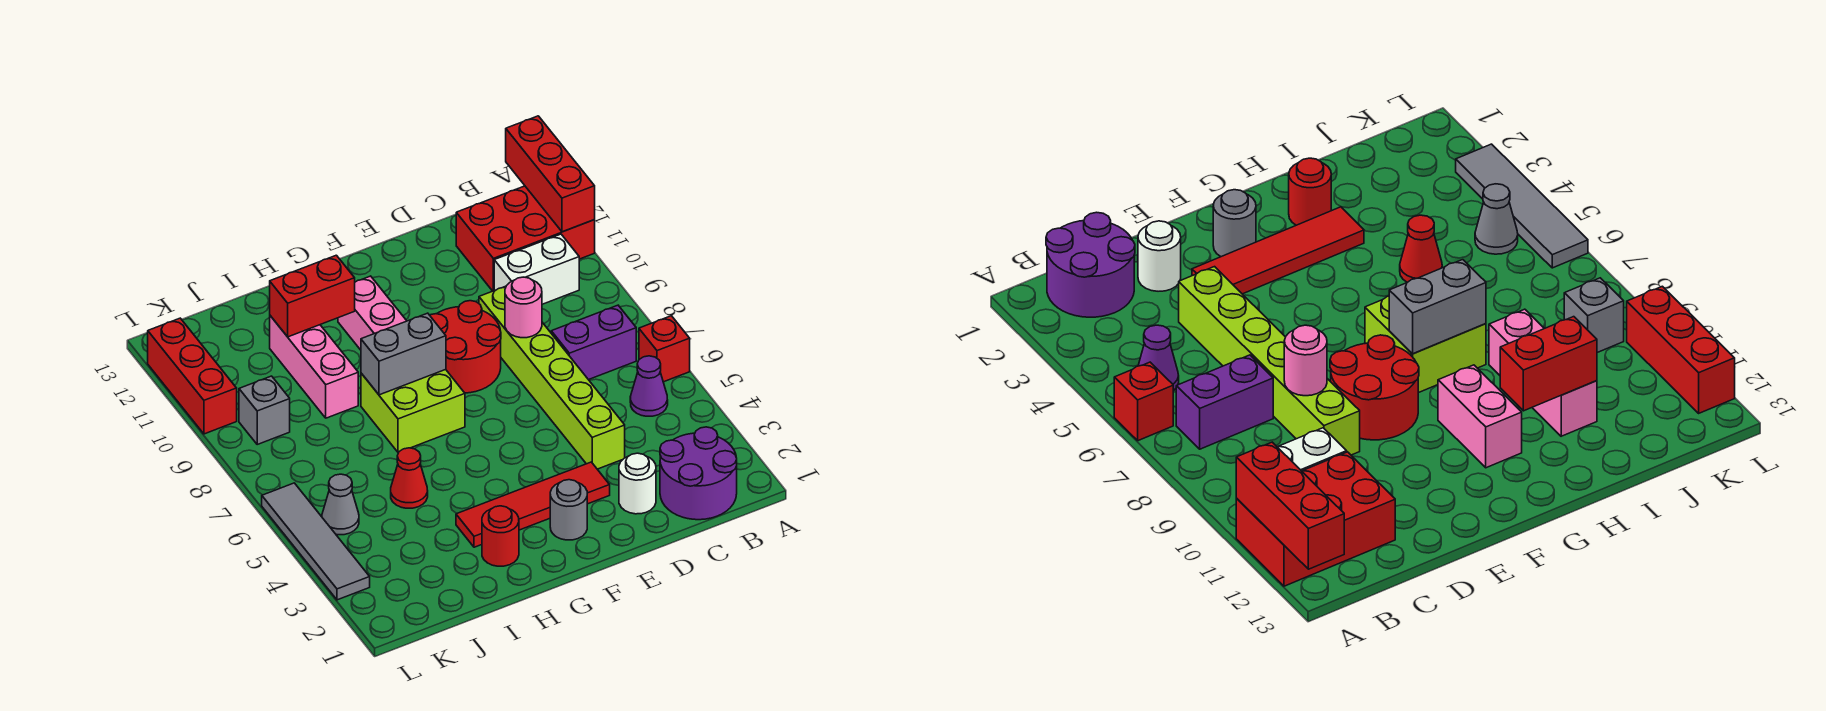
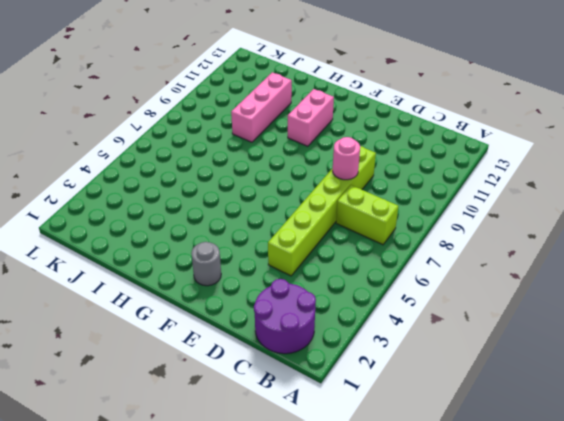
lime brick B7:C7 level 1 -> purple brick B7:C7 level 1
none -> red brick A6 level 1
none -> red brick A11:C12 level 1
none -> purple cone B5 level 1

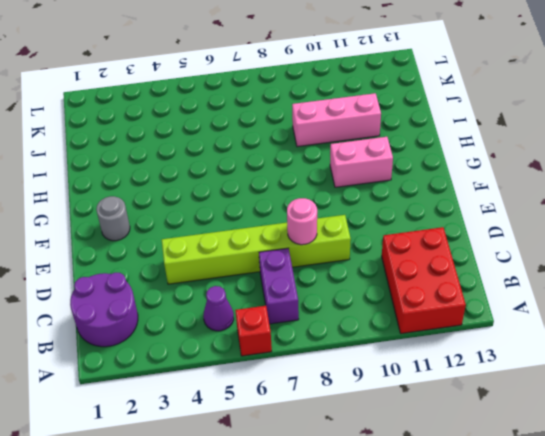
none -> white brick B10:C10 level 1
none -> white round brick D2 level 1
none -> red tile E3:H3 level 1

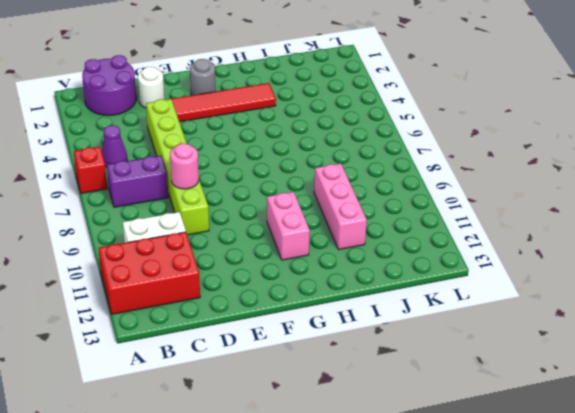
none -> red round brick E8:F9 level 1
none -> lime brick G7:H8 level 1
none -> red round brick H2 level 1

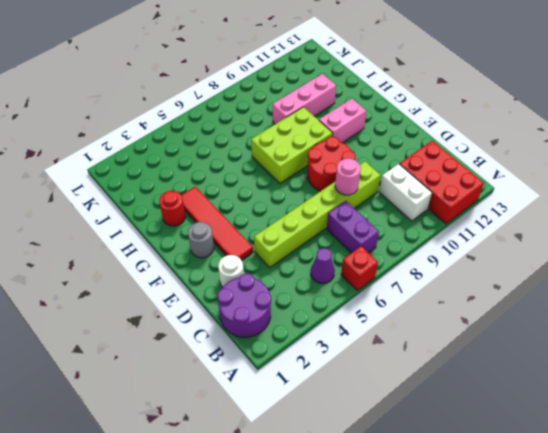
lime brick G7:H9 level 1 -> lime brick G7:H8 level 1
none -> red cone I5 level 1
none -> grey cone K5 level 1
none -> grey brick K9 level 1

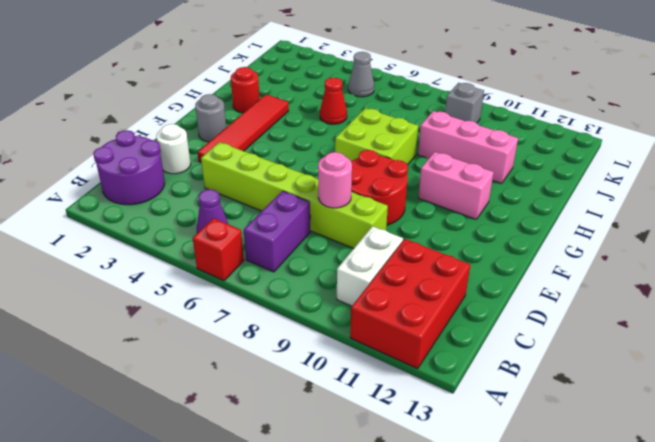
none -> grey tile L3:L6 level 1
none -> red brick L10:L12 level 1
none -> red brick A11:A13 level 2

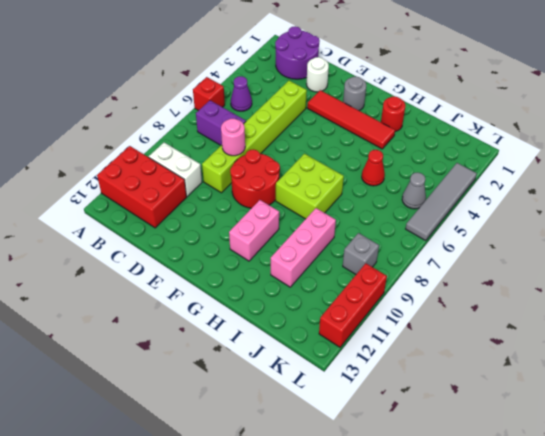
none -> red brick A11:A13 level 2
none -> grey brick G8:H8 level 2
none -> red brick H11:I11 level 2

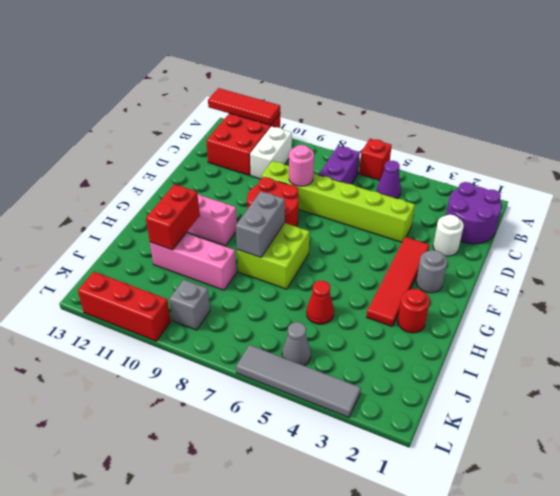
red tile A11:A13 level 2 -> red brick A11:A13 level 2

